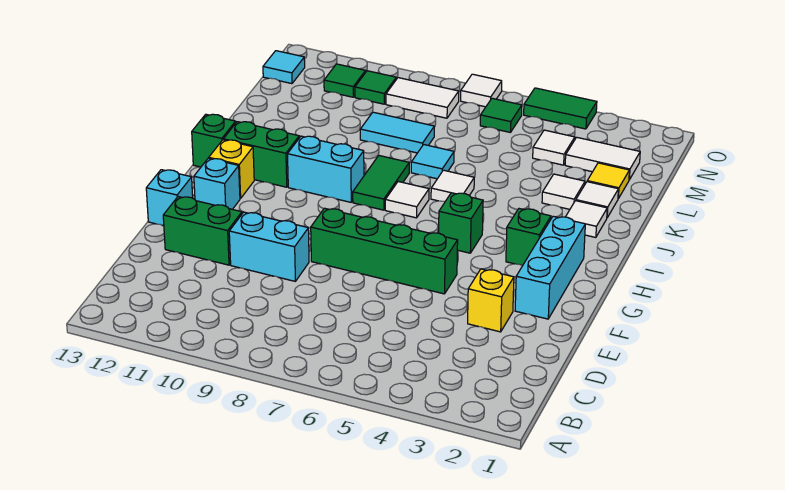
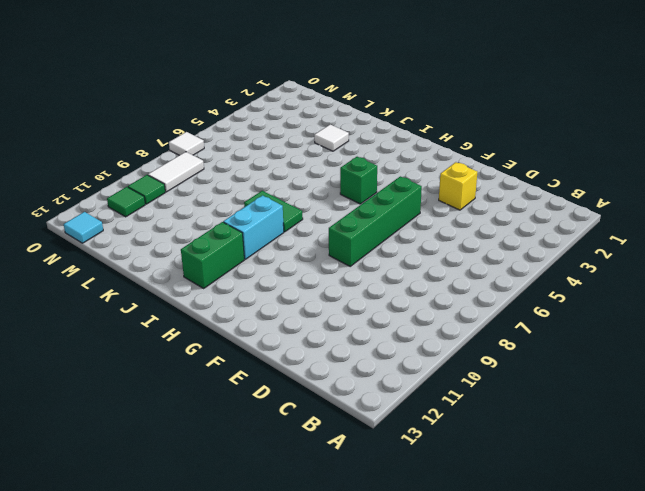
none -> cyan brick E9:E10 level 1
none -> green brick E11:E12 level 1
none -> cyan brick F2:H2 level 1
none -> cyan brick F13 level 1

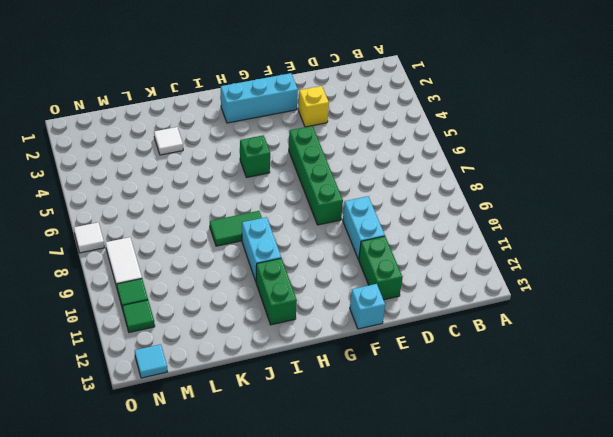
none -> cyan brick G12 level 1
none -> green brick H3 level 1
none -> yellow brick H12 level 1
none -> white tile I7 level 1

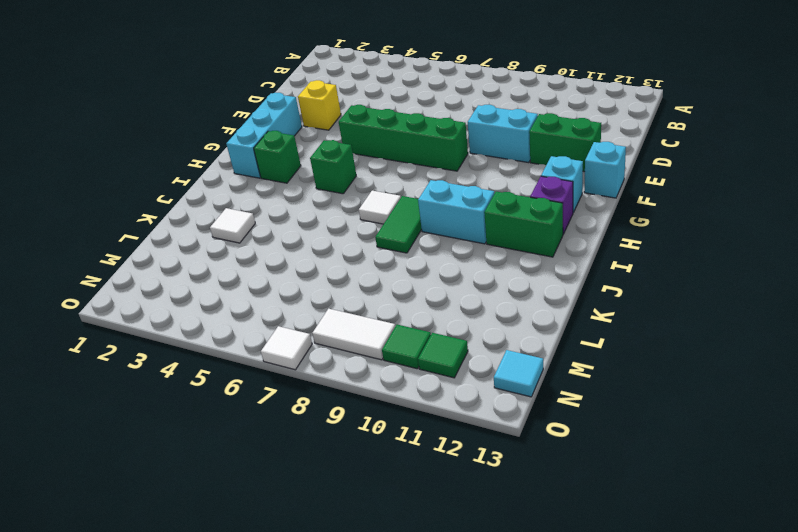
purple brick H12 level 1 -> yellow brick H12 level 1
none -> green brick I13 level 1
none -> white tile J2 level 1
none -> white tile J6 level 1
none -> white tile K2 level 1

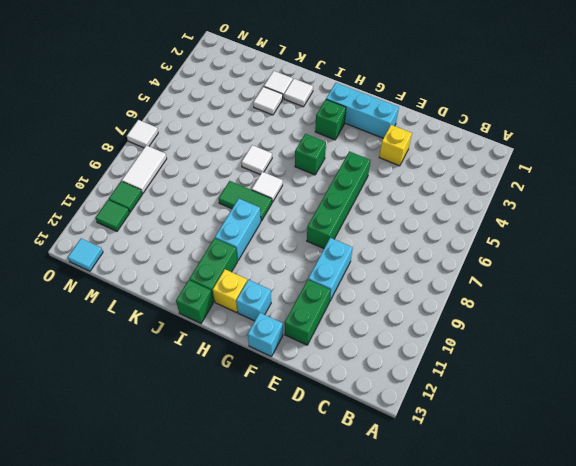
none -> cyan tile K7 level 1
none -> yellow tile L2 level 1
none -> cyan tile L8:L9 level 1
none -> white tile M2:M3 level 1

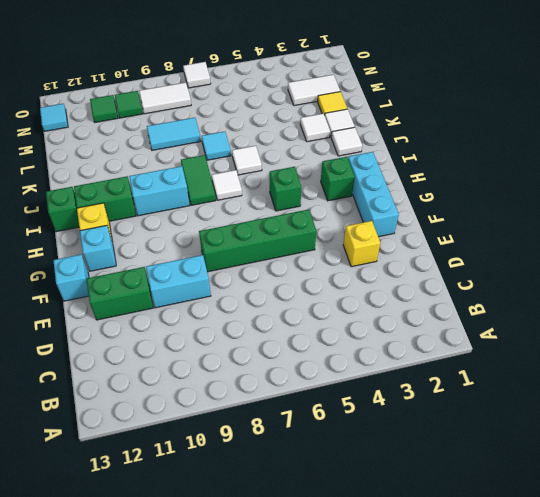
none -> white tile M4 level 1
none -> green tile N6 level 1
none -> green tile O4:O5 level 1

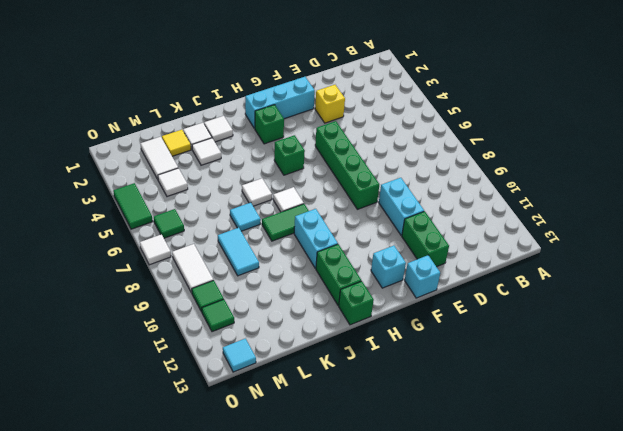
none -> yellow brick H12 level 1

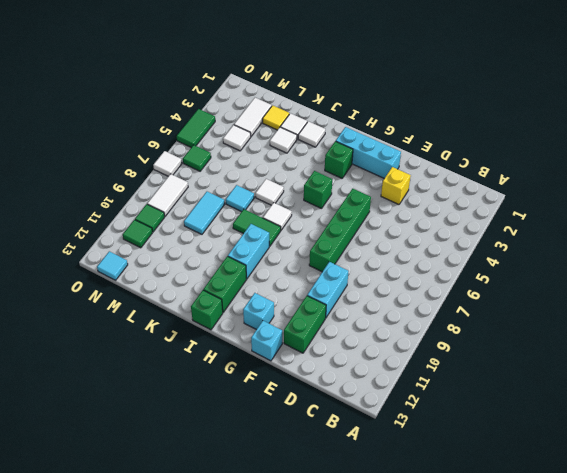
none -> yellow brick H12 level 1

